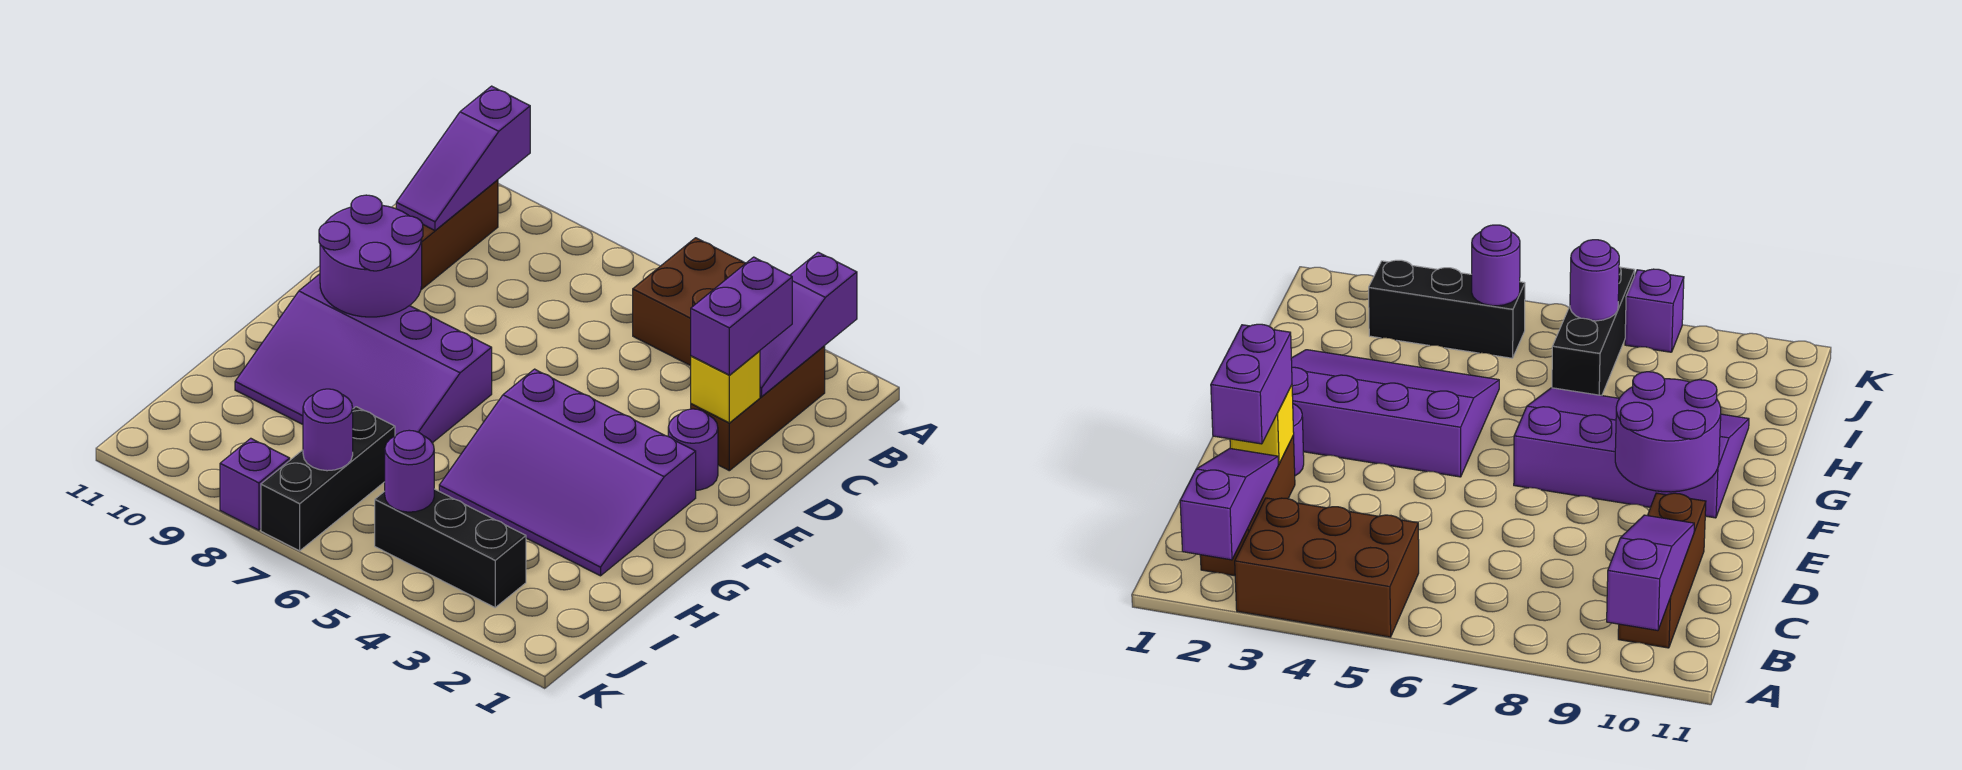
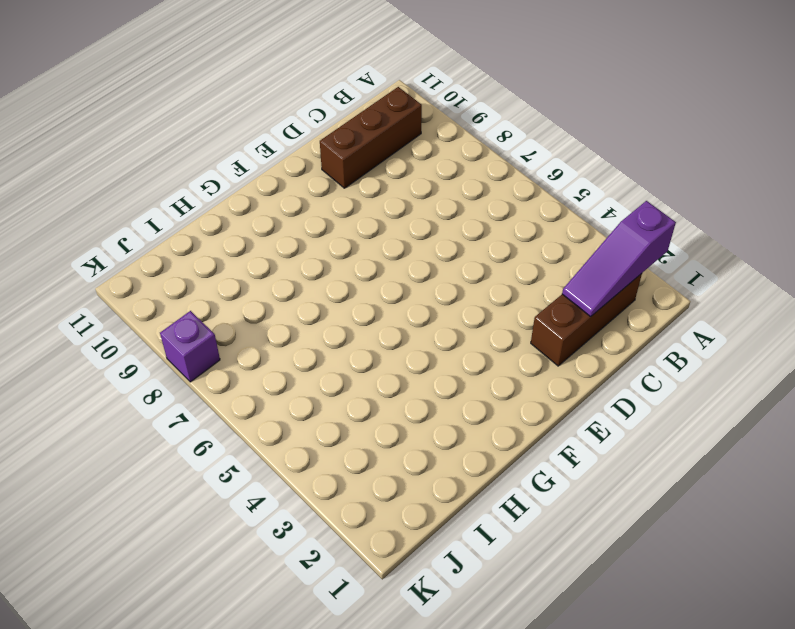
none -> brown brick A3:B5 level 1
none -> purple round brick E2 level 1
none -> purple slope F2:H5 level 1 top F

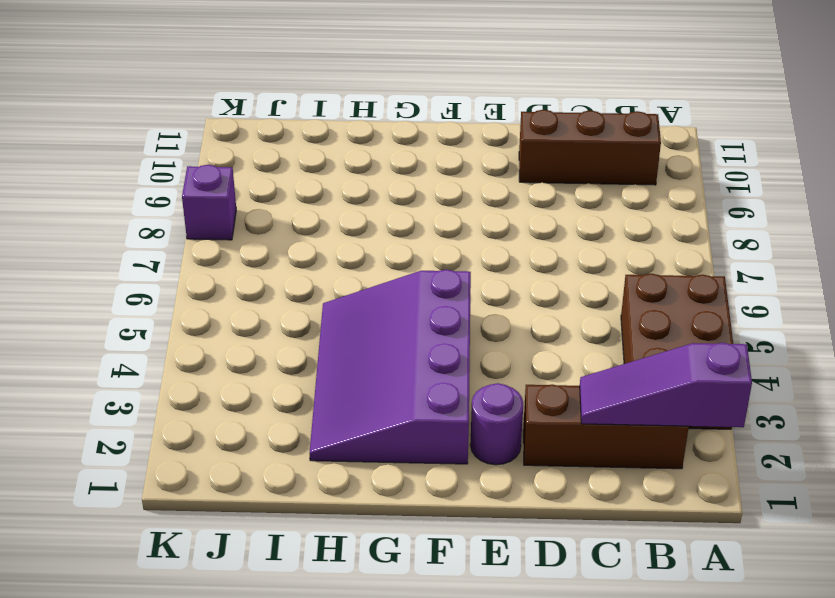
none -> purple slope F7:H10 level 1 top F
none -> black brick I7:K7 level 1
none -> black brick J3:J5 level 1

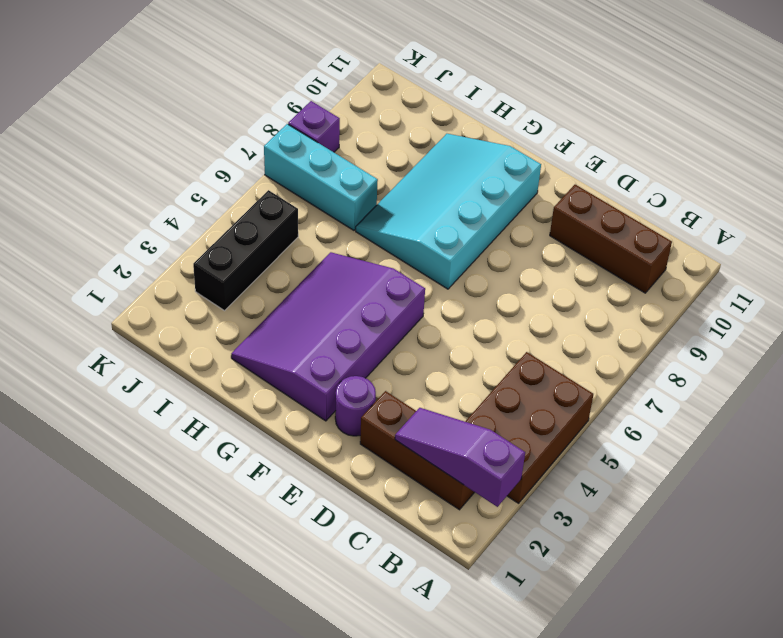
cyan slope F7:H10 level 1 top F -> purple slope F7:H10 level 1 top F
cyan brick I7:K7 level 1 -> black brick I7:K7 level 1
none -> purple slope A10:C10 level 2 top A
none -> yellow brick D2 level 2
none -> purple round brick E9:F10 level 2

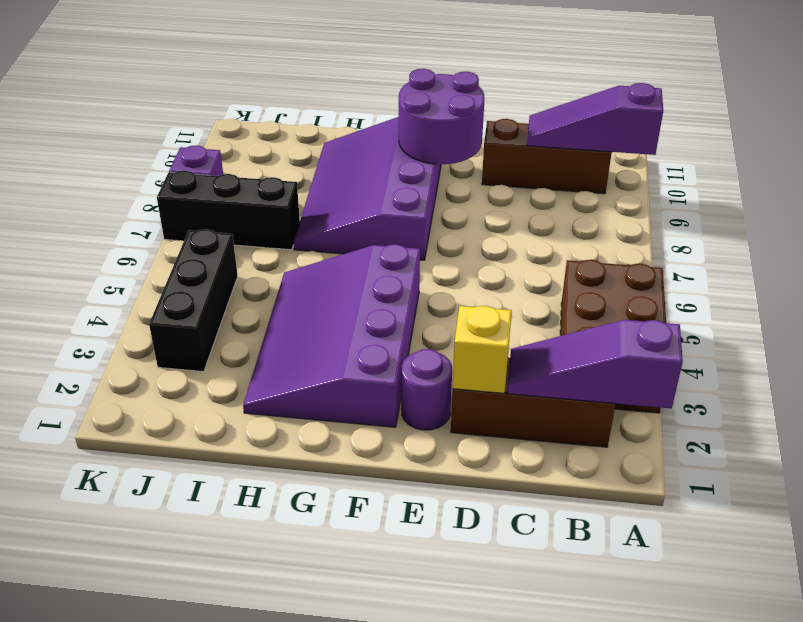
none -> purple round brick J5 level 2
none -> purple round brick J7 level 2
none -> purple brick C2:D2 level 3

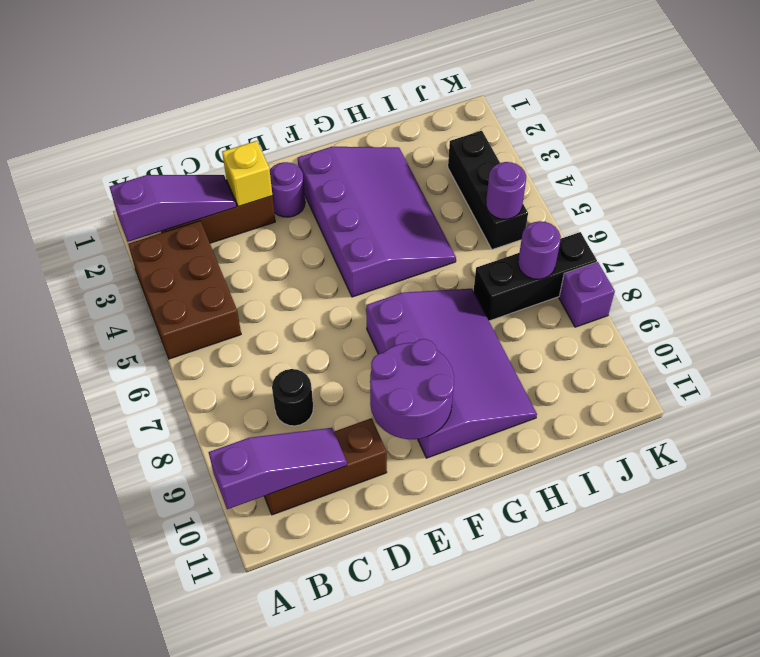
black round brick C8 level 1 -> none
none -> purple brick C2:D2 level 3

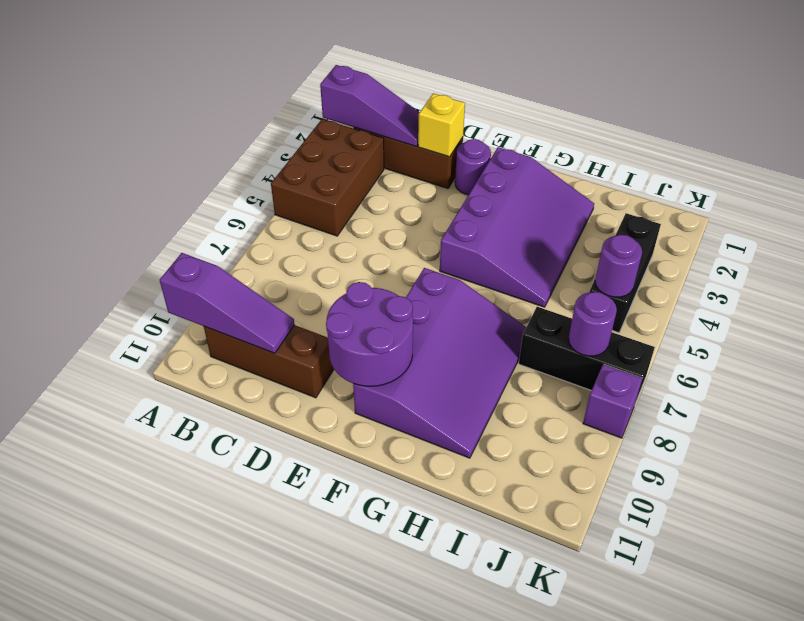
none -> purple brick C2:D2 level 3

